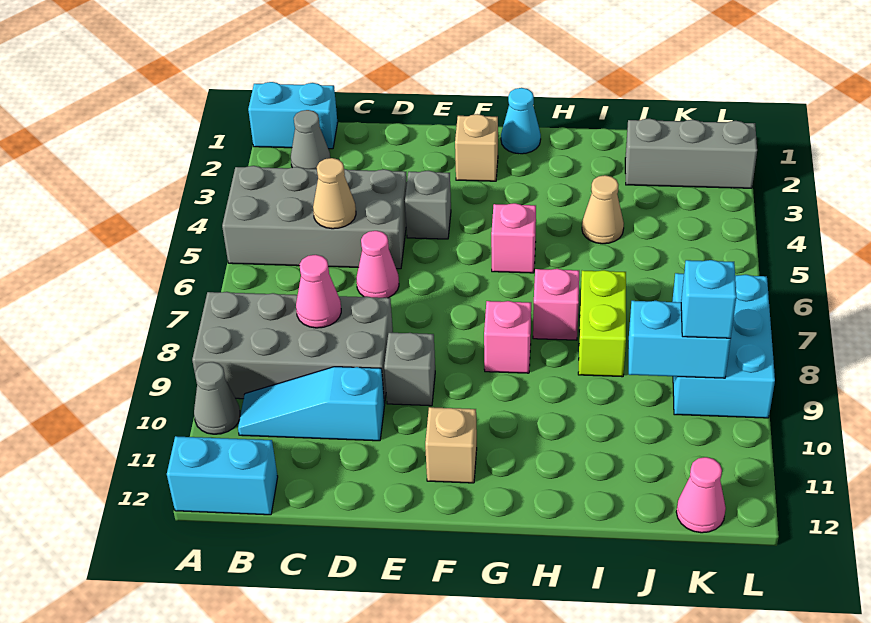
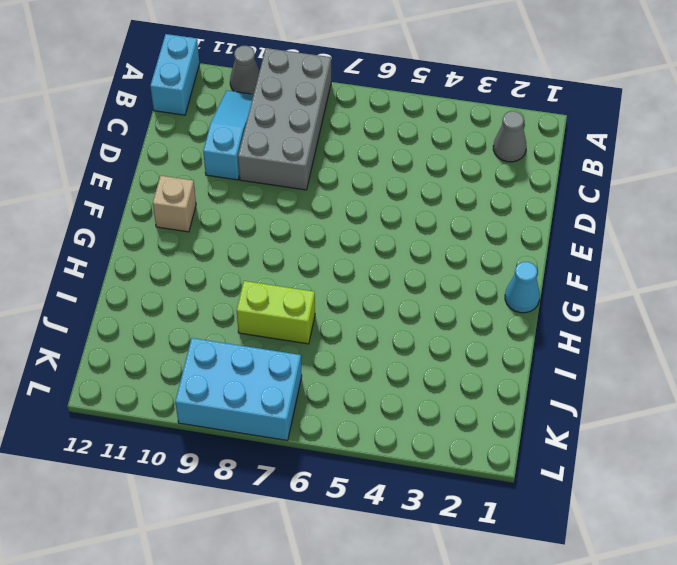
none -> cyan brick A1:B1 level 1
none -> grey brick A4:D5 level 1
none -> pink cone D6 level 1

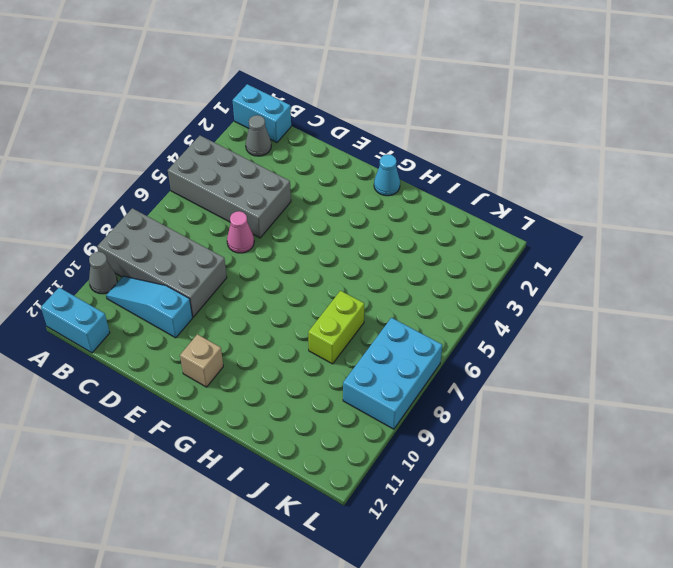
none -> grey brick E4 level 1
none -> grey brick E9 level 1
none -> tan brick F2 level 1

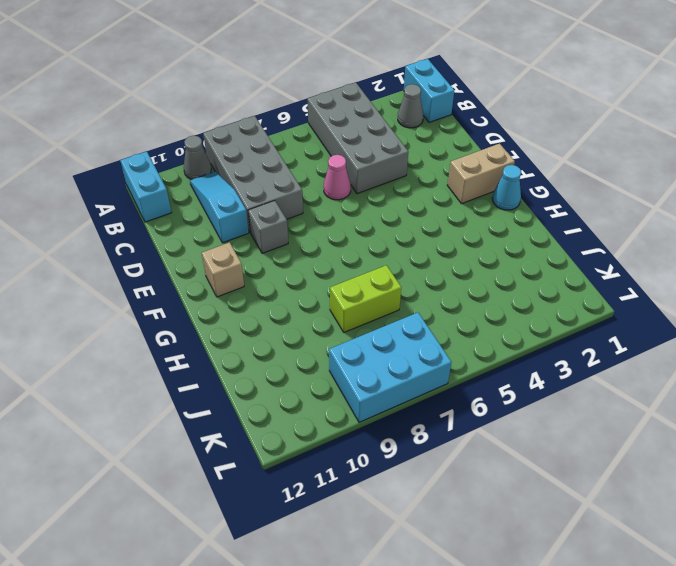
tan brick F1:F2 level 1 -> tan brick F2 level 1
none -> grey brick E4 level 1
none -> pink brick G5 level 1
none -> pink brick G8 level 1

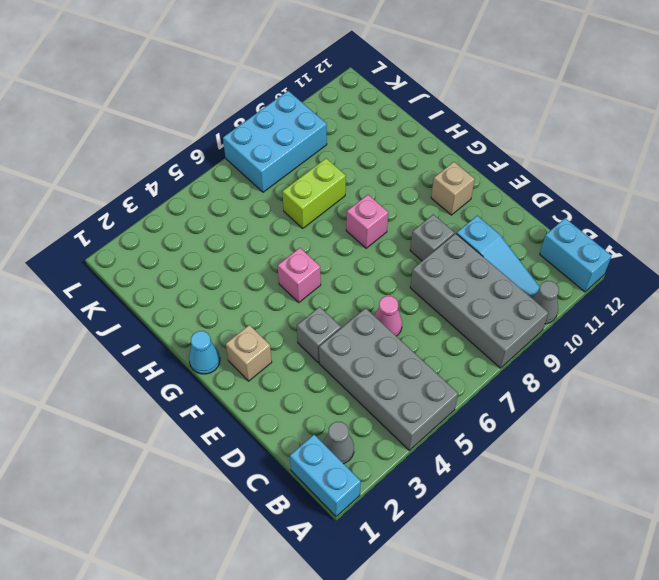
none -> pink brick H7 level 1
none -> tan cone I4 level 1
none -> grey brick J2:L2 level 1

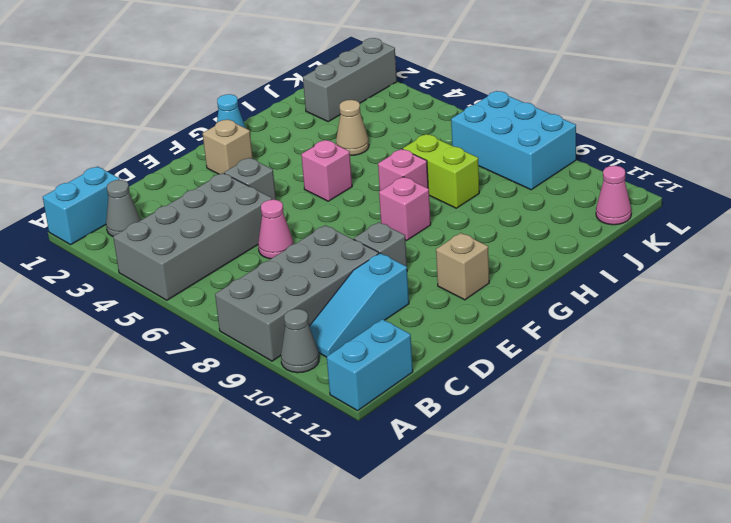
none -> tan cone C5 level 2
none -> pink cone C8 level 2
none -> cyan brick J9:K9 level 2

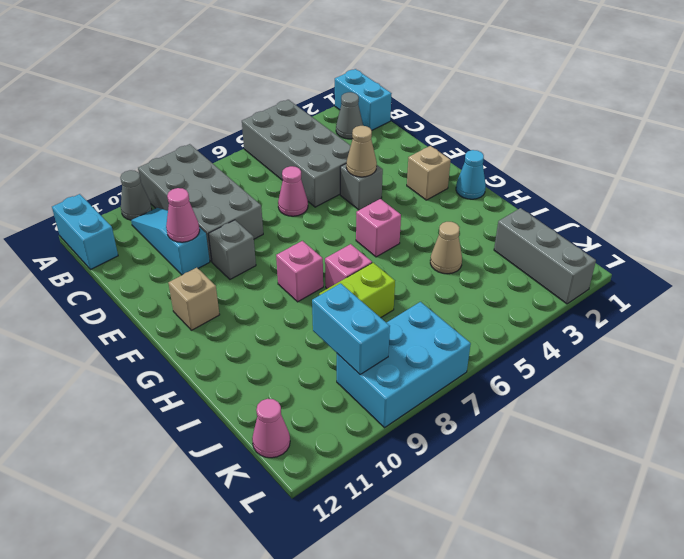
pink cone D10 level 2 -> pink cone C8 level 2
tan cone E4 level 2 -> tan cone C5 level 2
none -> cyan brick K9 level 3

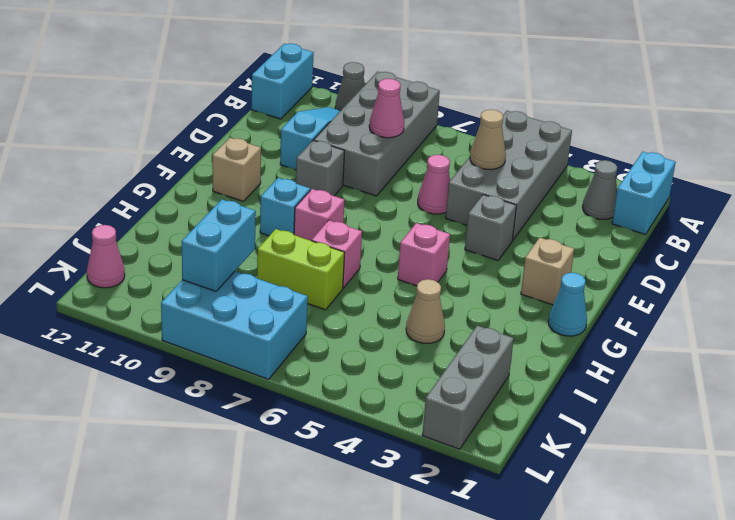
cyan brick G9 level 1 -> cyan brick K9 level 3

